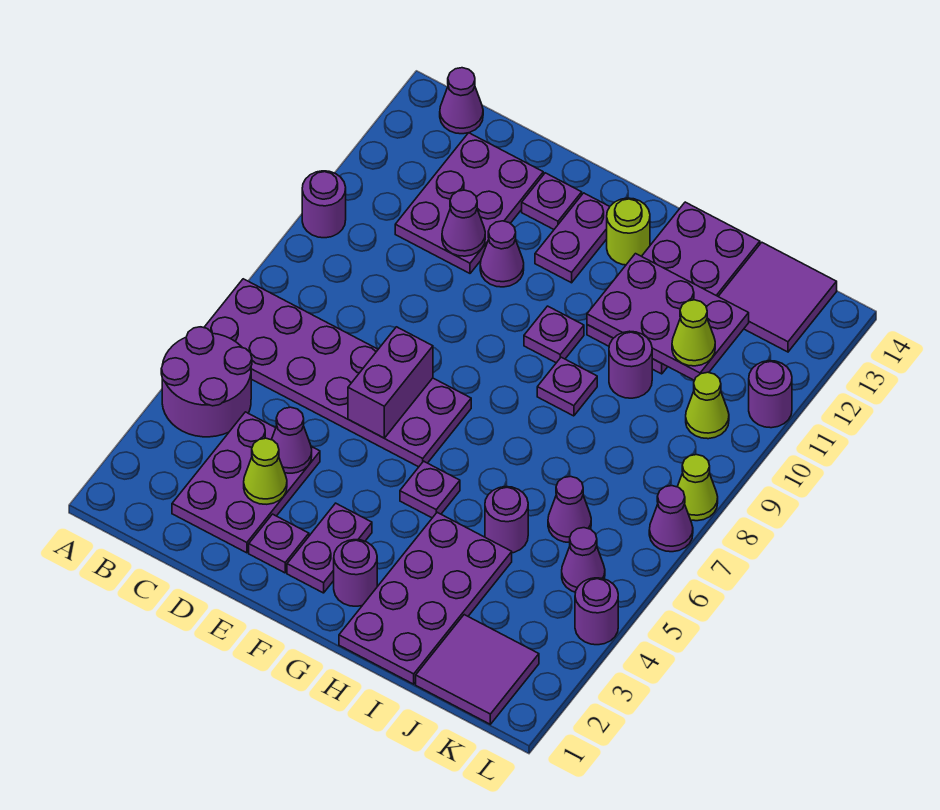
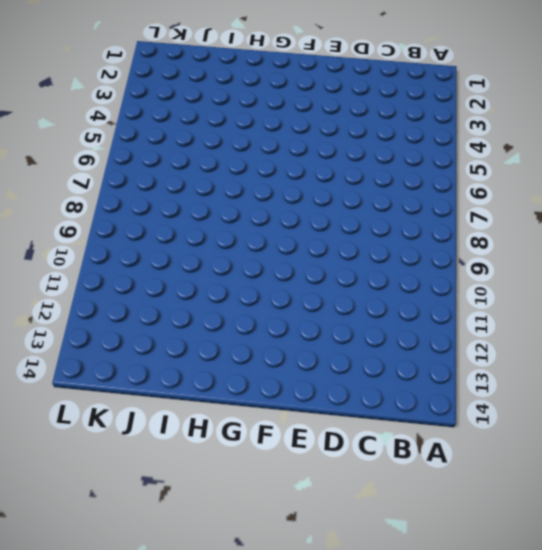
none -> purple round brick A4:B5 level 1
none -> purple plate A6:F7 level 1
none -> purple round brick A10 level 1
none -> purple cone B14 level 1

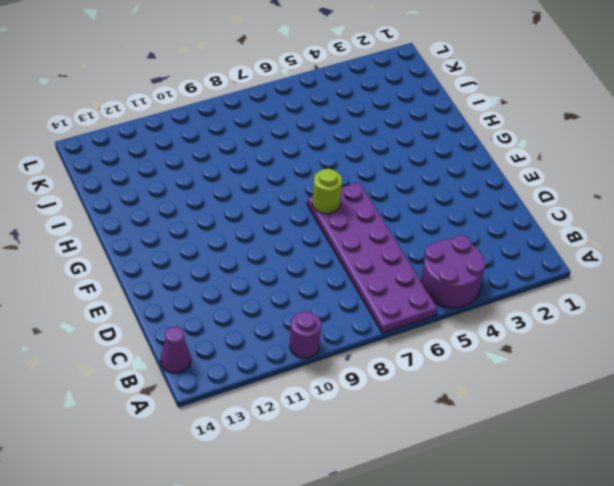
lime round brick F7 level 2 -> lime round brick G13 level 1
none -> purple plate C2:D4 level 1
none -> purple plate C11:D13 level 1
none -> purple plate E2 level 1
none -> purple cone E11 level 1

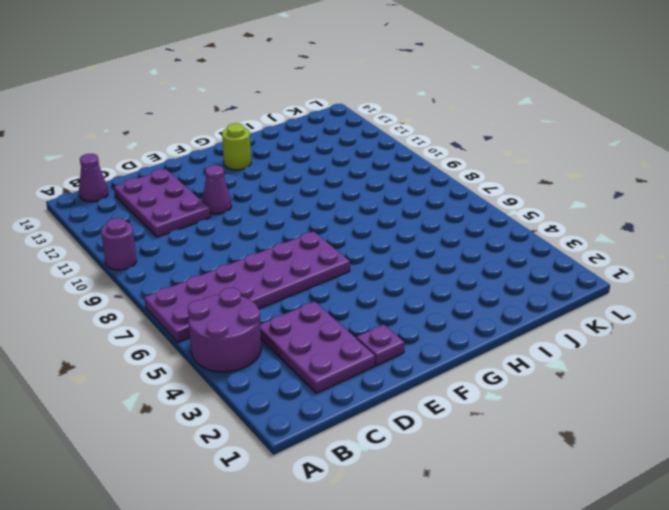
none -> purple plate E13 level 1
none -> purple plate F2:F3 level 1
none -> purple plate F12:F13 level 1
none -> purple round brick G2 level 1

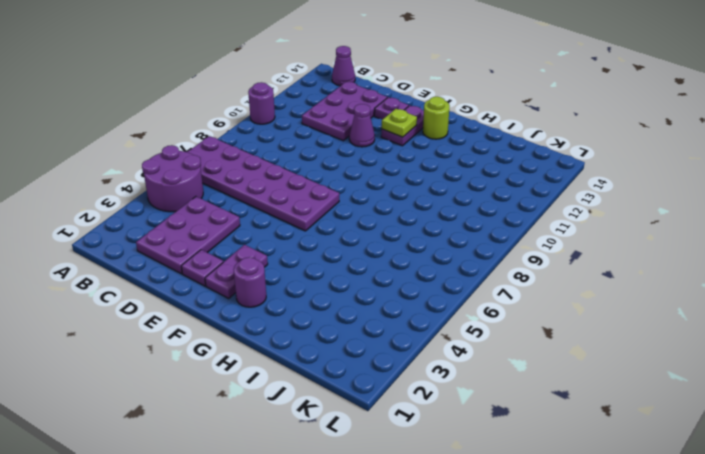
lime plate F12 level 2 -> none
none -> purple plate G5 level 1
none -> purple plate G10 level 1
none -> purple plate H1:I4 level 1
none -> purple plate H9 level 1

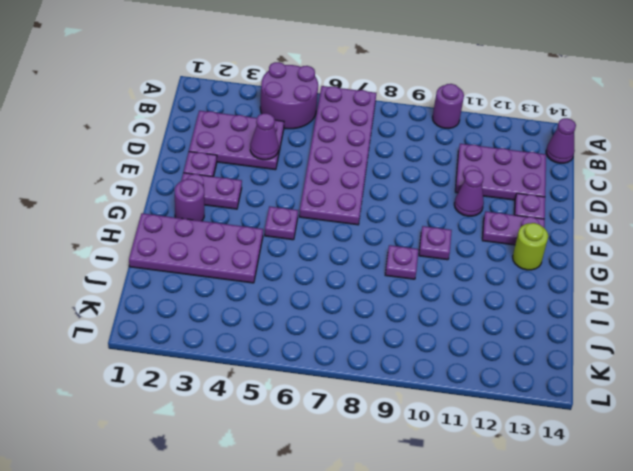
none -> purple plate H11:I14 level 1
none -> purple round brick I5 level 1
none -> purple round brick I10 level 1
none -> purple tile J1:K2 level 1

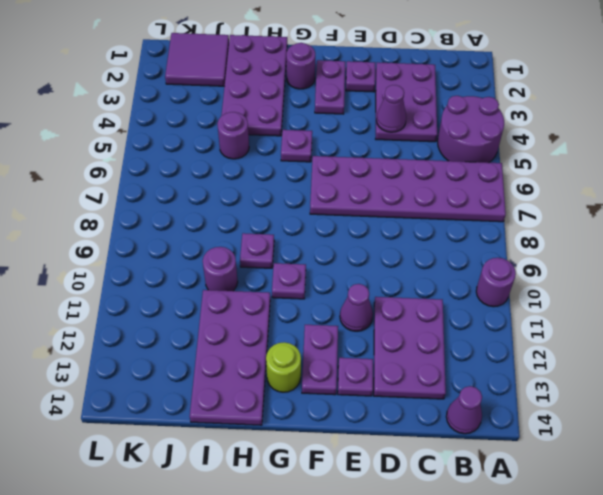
none -> purple cone J6 level 1
none -> purple tile J13:K14 level 1
none -> purple cone K5 level 1
none -> lime cone K10 level 1

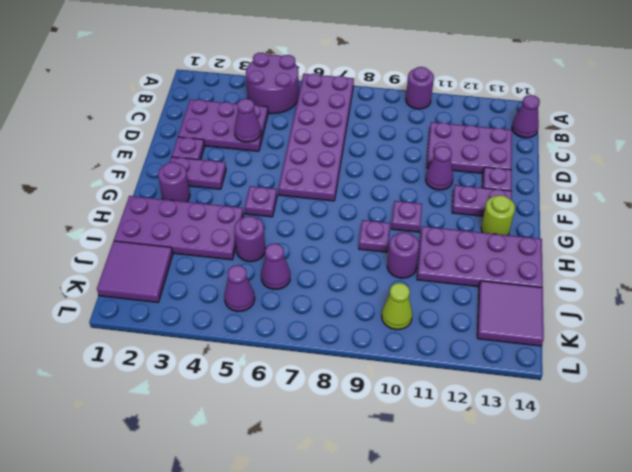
none -> purple round brick L4 level 1
none -> purple cone L7 level 1
none -> lime cone L8 level 1
none -> purple round brick L11 level 1

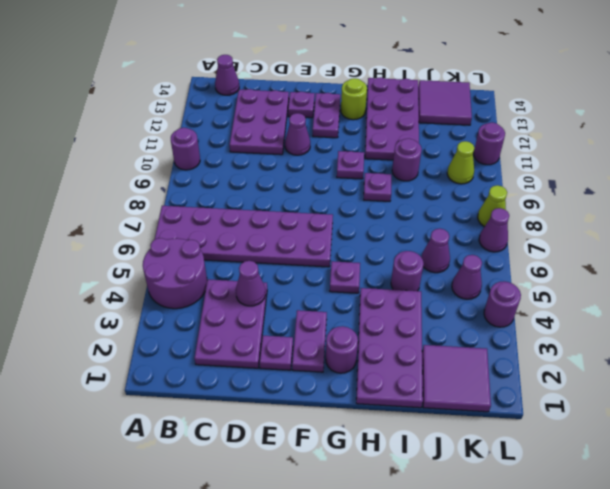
none -> lime cone D3 level 2
none -> purple cone D11 level 2
none -> purple brick E6:E7 level 2
none -> purple plate H11:J12 level 2

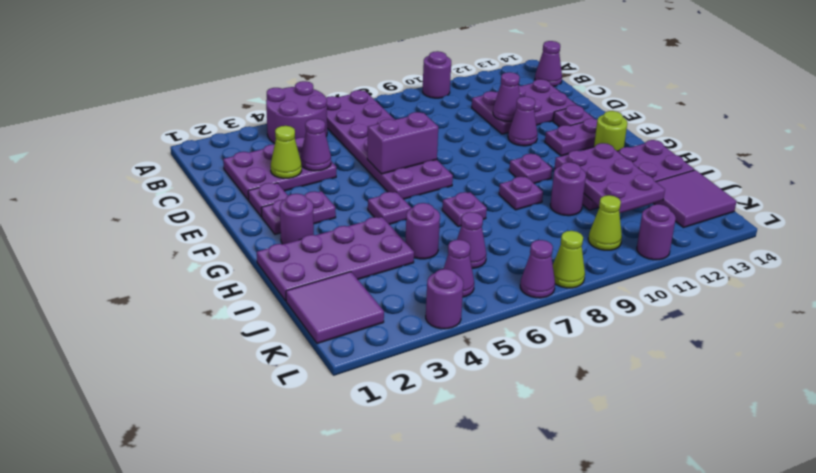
purple plate H7 level 1 -> none
none -> lime cone J11 level 3

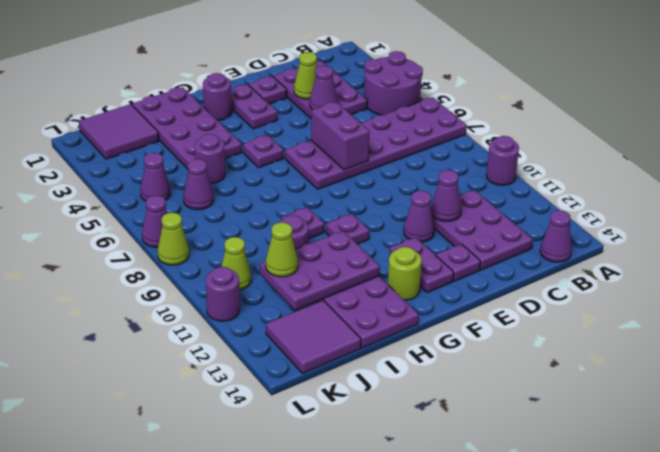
none -> purple round brick L4 level 1

